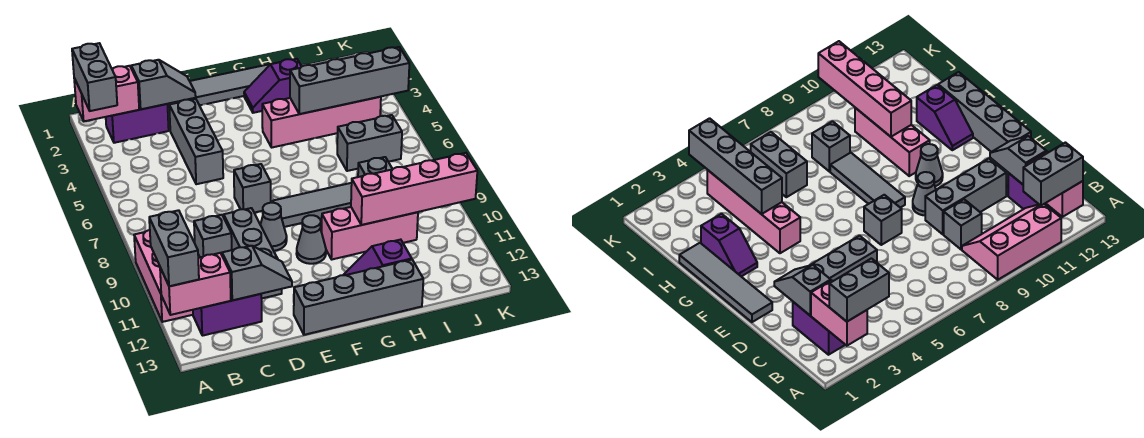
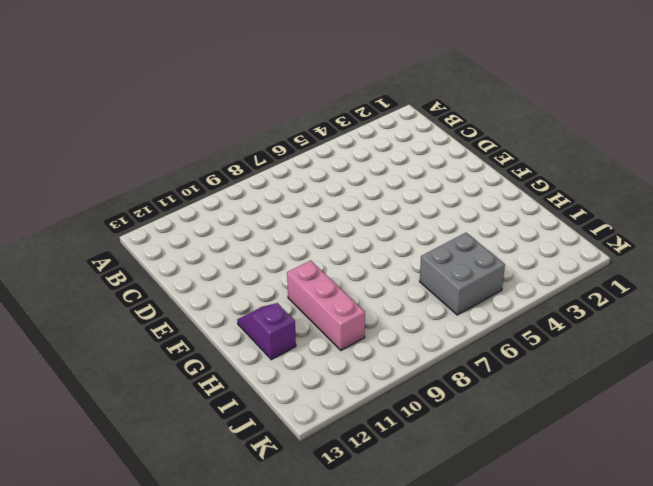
grey brick I5:J6 level 1 -> grey brick I6:J6 level 1
none -> pink slope A9:B11 level 1 top A
none -> purple brick B2:C2 level 1
none -> purple brick B12:C12 level 1

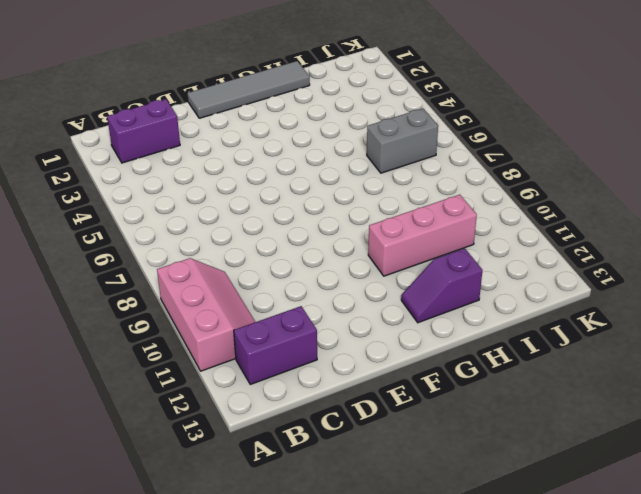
none -> grey brick C9 level 1
none -> grey brick D3:D5 level 1
none -> grey brick D9:D11 level 1

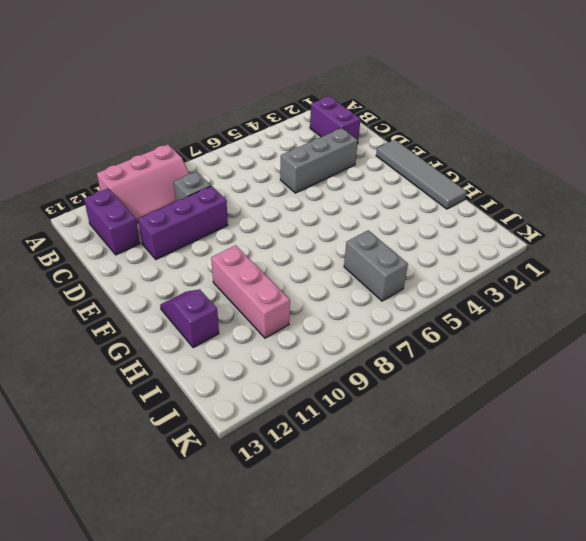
purple brick D9:D11 level 1 -> grey brick D9:D11 level 1
none -> grey brick E7 level 1
none -> grey cone E9 level 1
none -> grey brick E13:H13 level 1

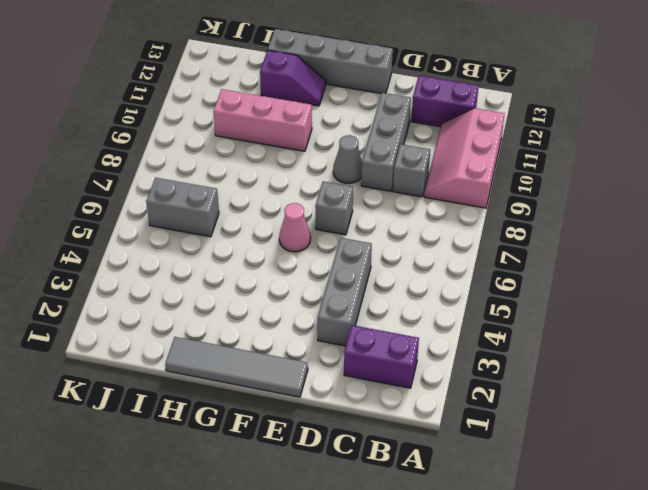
pink cone F6 level 1 -> none
none -> grey tile F8:H8 level 1
none -> grey cone F10 level 1
none -> purple slope G2:H2 level 1 top H

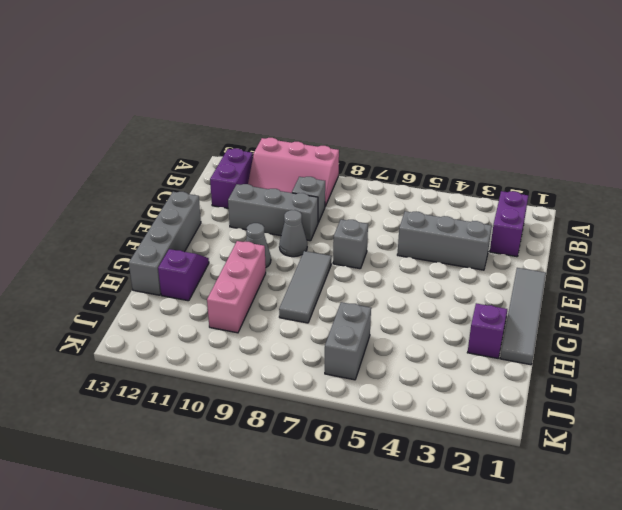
none -> pink brick G4:J4 level 1
none -> grey brick I8 level 1
none -> pink brick A2:B2 level 2

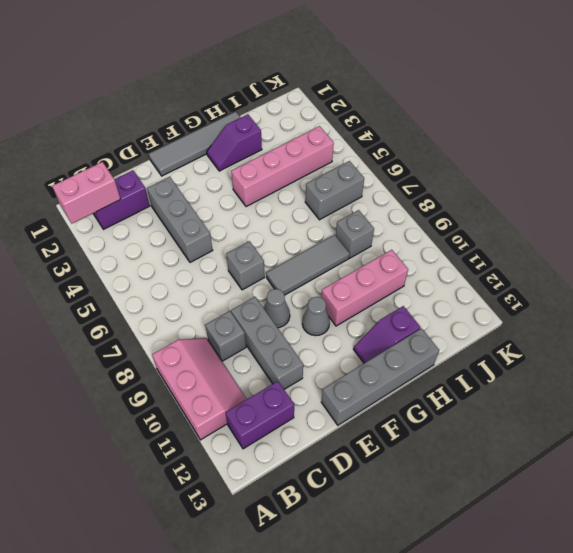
none -> pink brick A12:B12 level 2
none -> grey slope C2:D2 level 2 top C
none -> grey slope C12:D12 level 2 top C

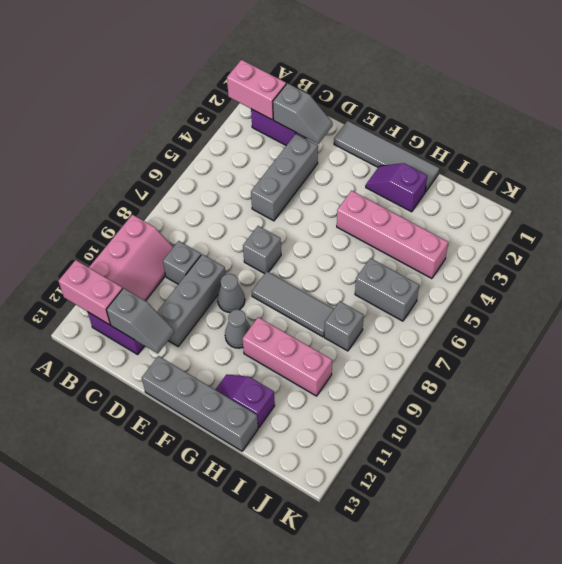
none -> grey brick H4:K4 level 2
none -> pink brick H10:K10 level 2
none -> grey brick A2:A3 level 3

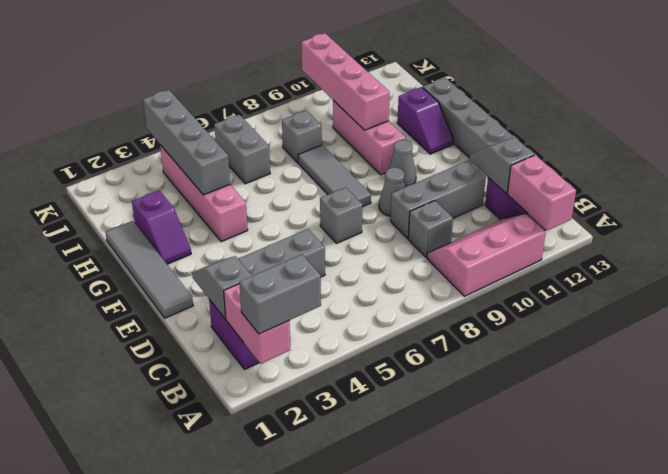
none -> grey brick A11:A12 level 3

